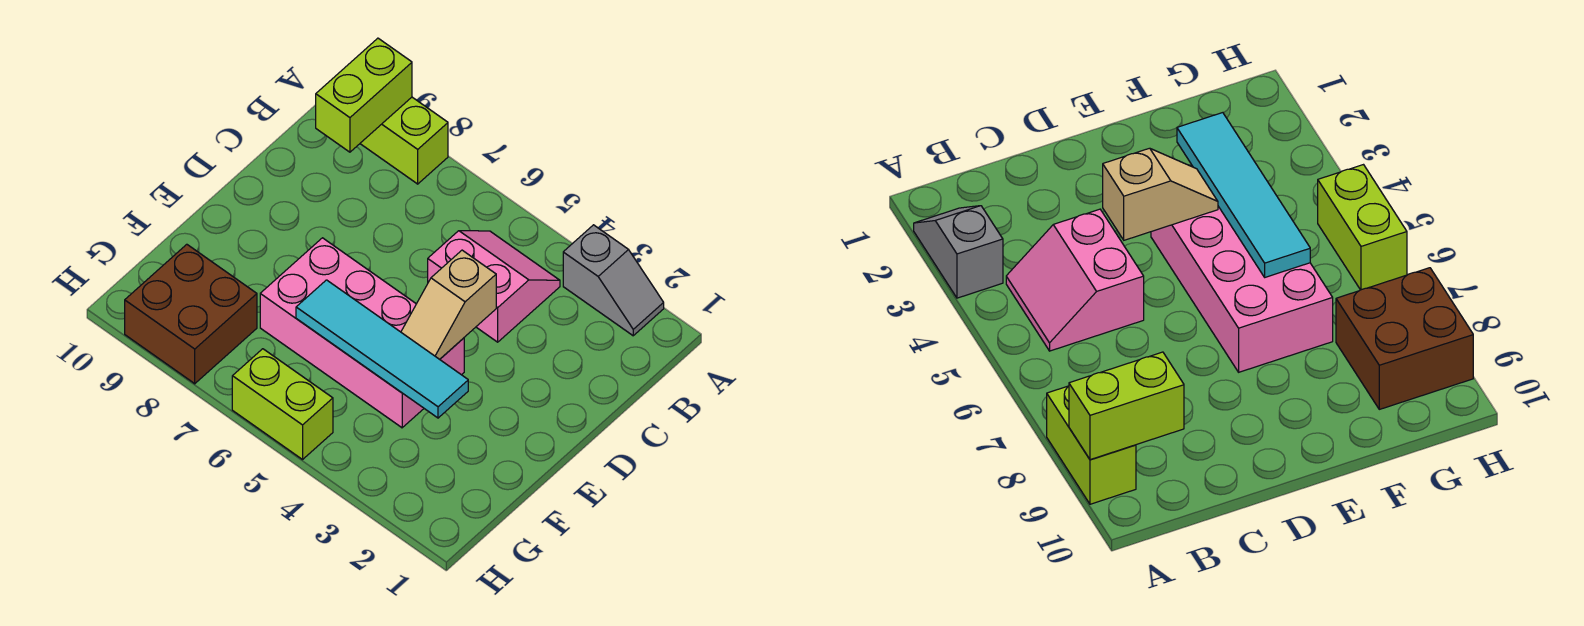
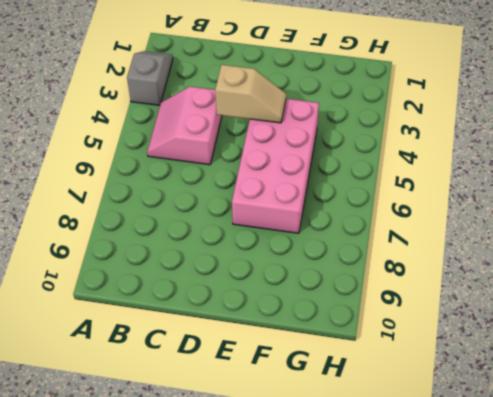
none -> lime brick A8:A9 level 1
none -> brown brick G8:H9 level 1

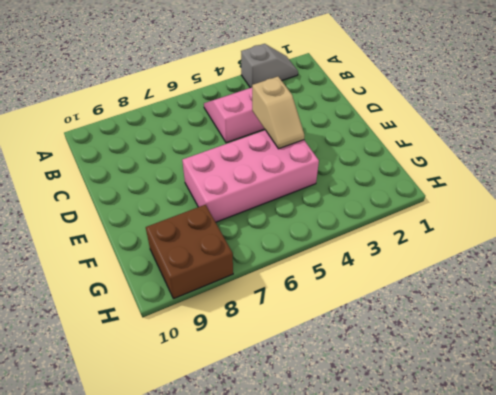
none -> lime brick A8:A9 level 1
none -> lime brick H5:H6 level 1

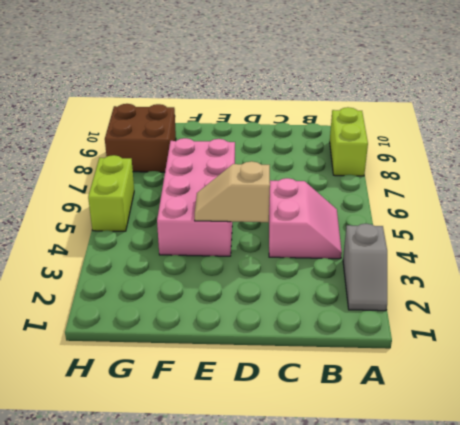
none -> lime brick A9:B9 level 2
none -> cyan tile F3:F6 level 2

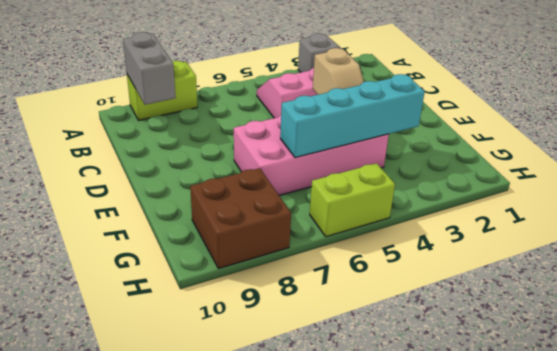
grey brick A9:B9 level 2 -> lime brick A9:B9 level 2
cyan brick F3:F6 level 2 -> cyan tile F3:F6 level 2

